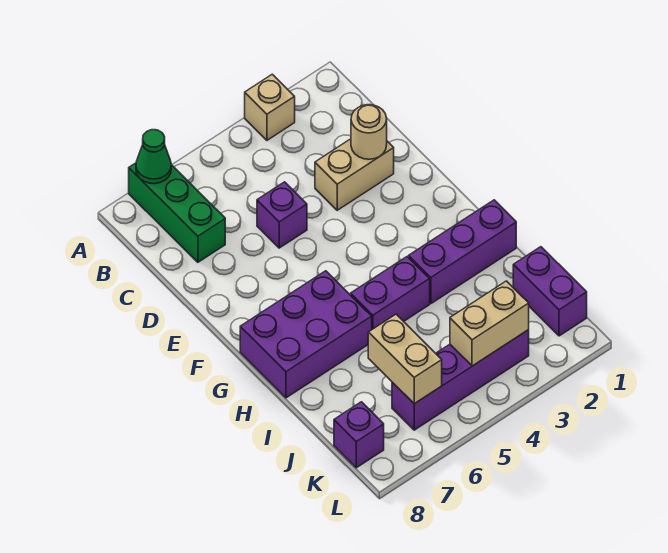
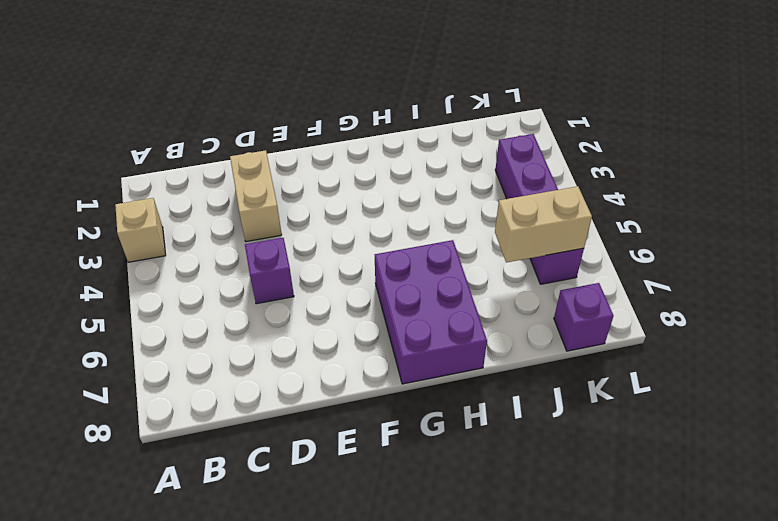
none -> green brick A7:C7 level 1
none -> purple brick H1:H3 level 1
none -> purple brick H4:H5 level 1

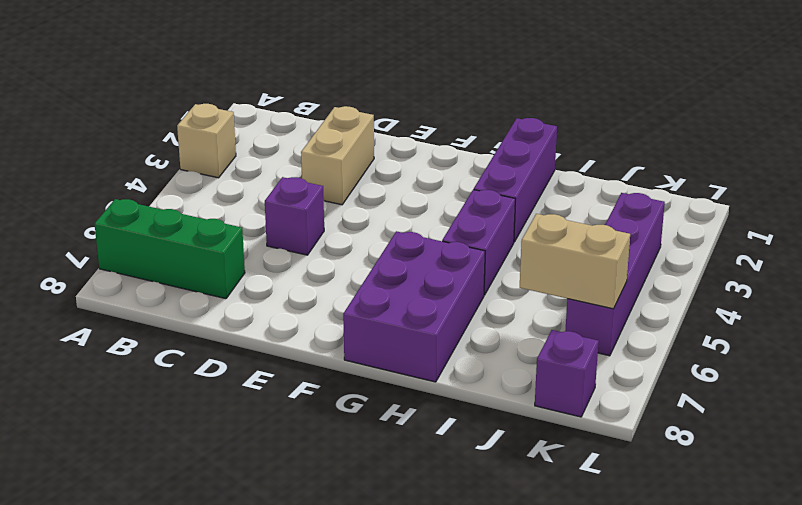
none -> purple brick J1:K1 level 1
none -> green cone A7 level 2
none -> tan round brick D2 level 2

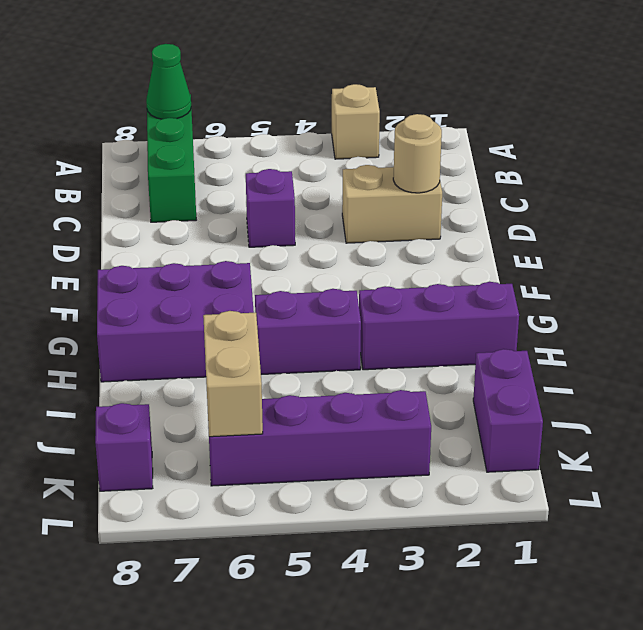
none -> tan brick K3:K4 level 2

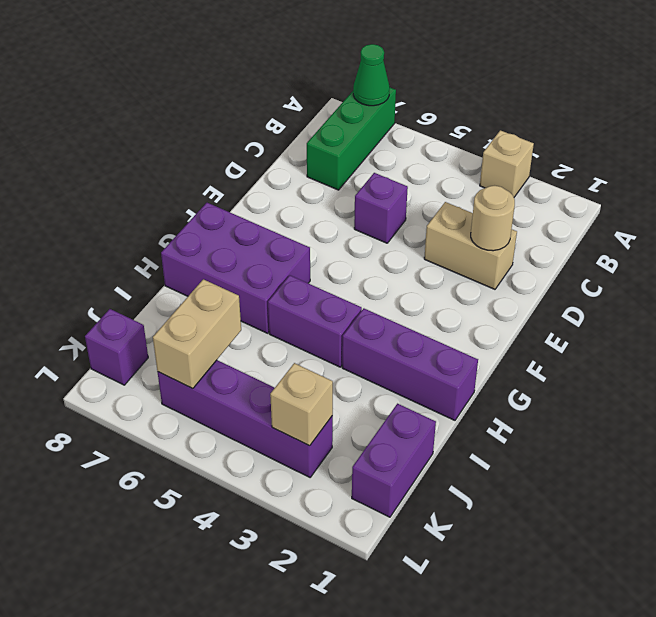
tan brick K3 level 2 -> tan brick K3:K4 level 2

